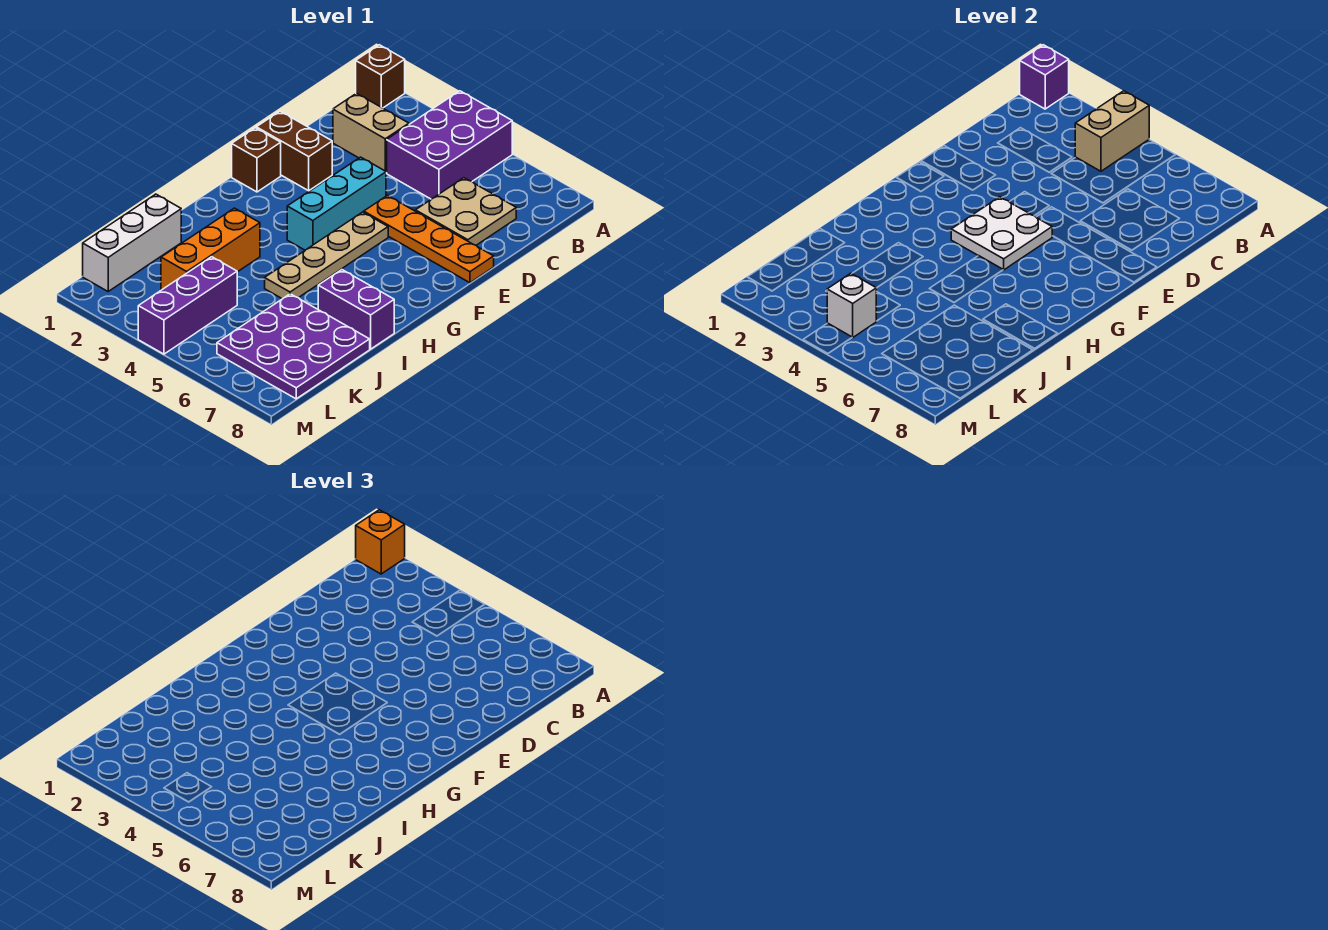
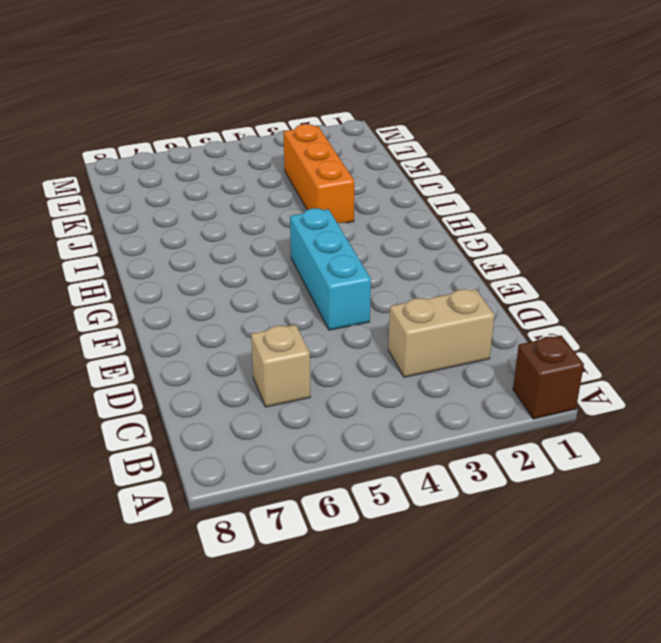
tan brick C6 level 1 -> tan plate C6:D7 level 1
none -> purple brick A4:C5 level 1
none -> brown brick E1:E2 level 1
none -> orange plate E5:E8 level 1

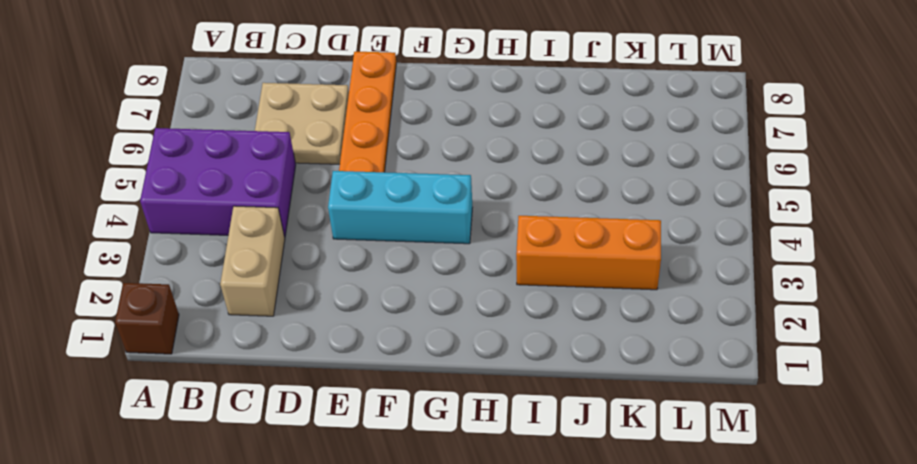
none -> brown brick E1:E2 level 1
none -> brown brick F1 level 1
none -> tan plate F5:I5 level 1

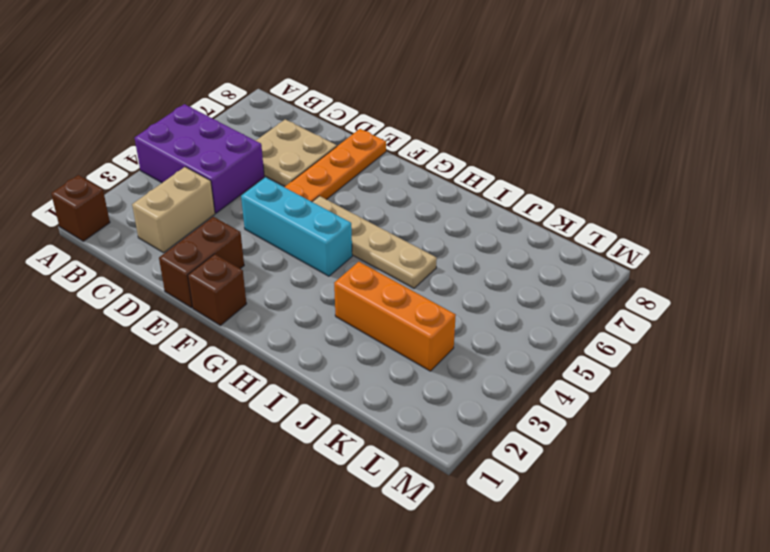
none -> purple brick I7:I8 level 1
none -> white brick J1:L1 level 1
none -> purple plate J6:L8 level 1

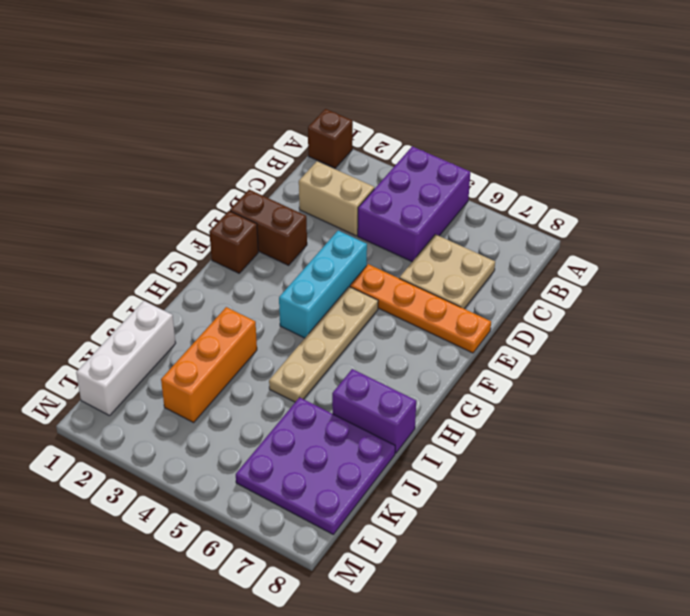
none -> purple brick K4:M4 level 1
none -> purple brick A1 level 2
none -> tan brick A4:B4 level 2

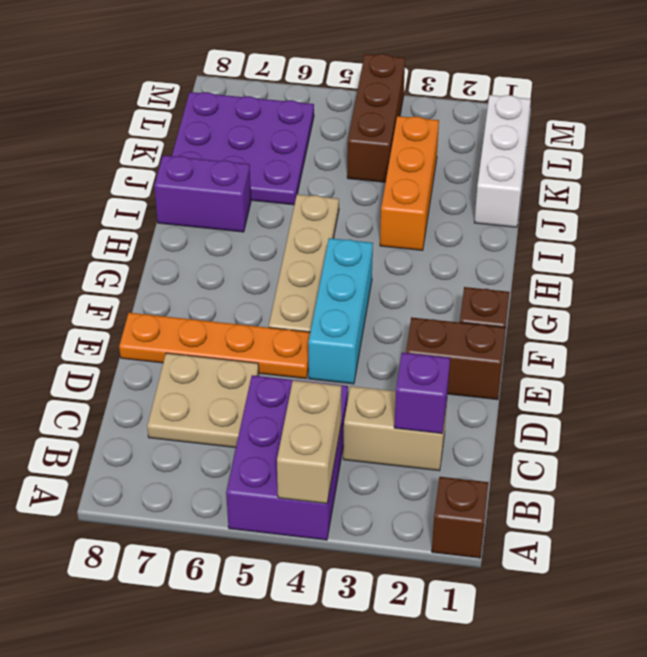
purple brick C2 level 2 -> purple brick A1 level 2
brown brick K4:M4 level 1 -> purple brick K4:M4 level 1
none -> white plate F4:G5 level 2
none -> white brick L4 level 2
none -> orange brick A1 level 3

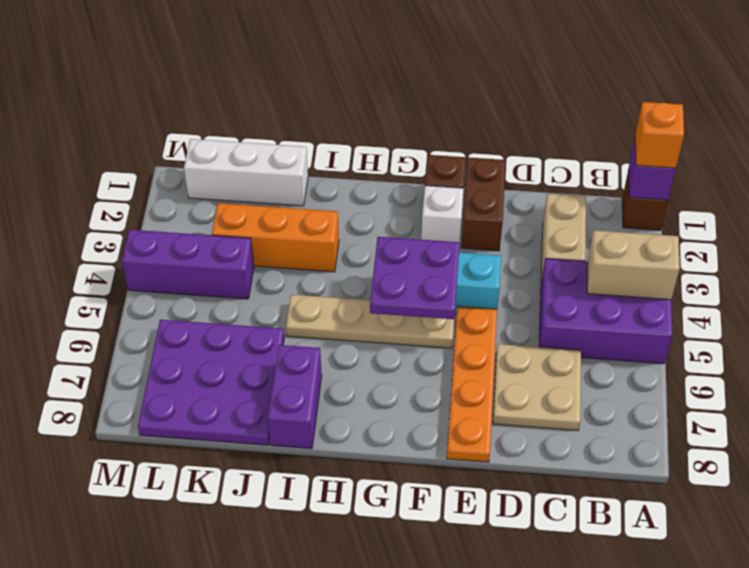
white brick F2 level 1 -> white brick L4 level 2
purple plate F4:G5 level 2 -> white plate F4:G5 level 2

